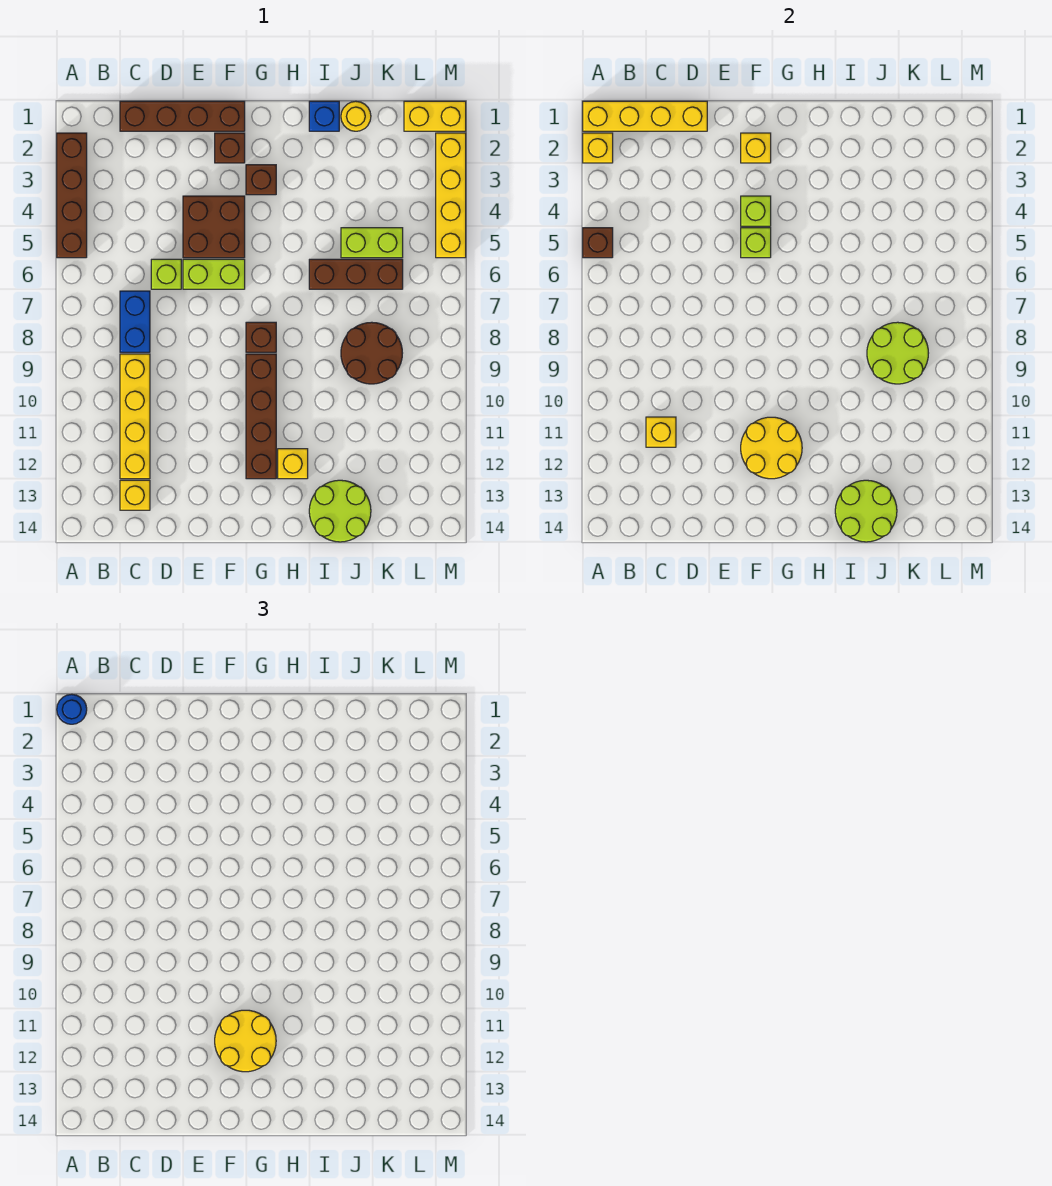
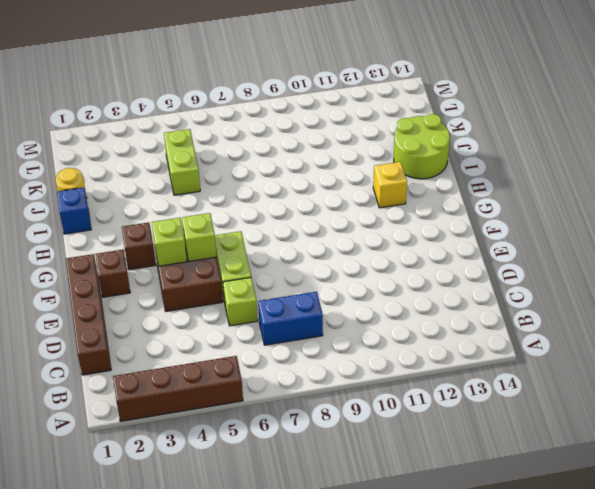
none -> yellow brick C9:C12 level 1
none -> yellow brick C13 level 1
none -> brown brick G8 level 1
none -> brown brick G9:G12 level 1

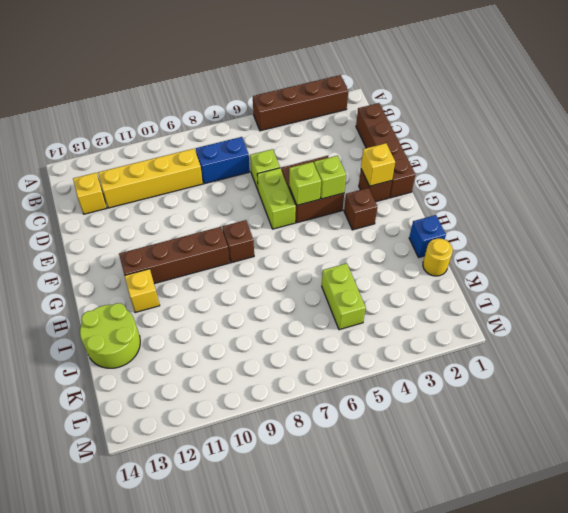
none -> brown brick I6:K6 level 1
none -> brown round brick J8:K9 level 1
none -> yellow brick L1:M1 level 1
none -> yellow brick M2:M5 level 1

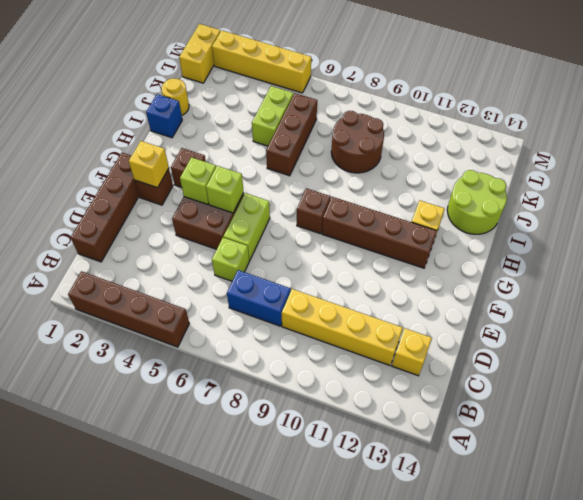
none -> yellow brick A1:D1 level 2
none -> yellow brick A2 level 2
none -> brown brick A5 level 2
none -> yellow brick C11 level 2

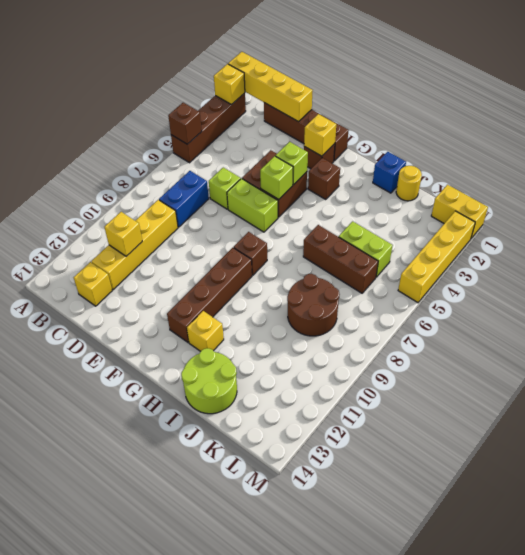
none -> yellow round brick F11:G12 level 2
none -> lime round brick I13:J14 level 2
none -> lime round brick J8:K9 level 2
none -> blue round brick A1 level 3

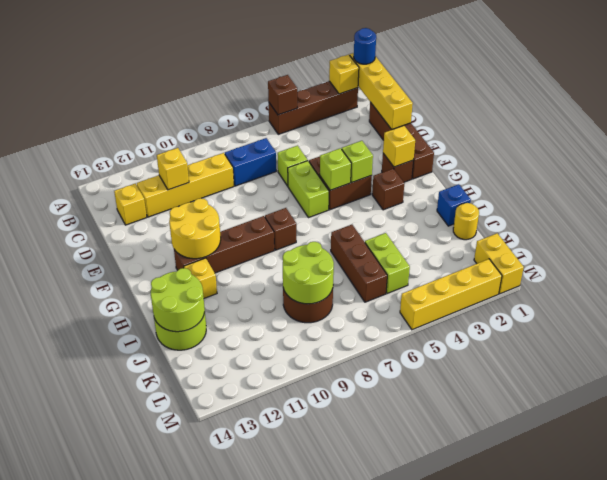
none -> yellow round brick F11:G12 level 3

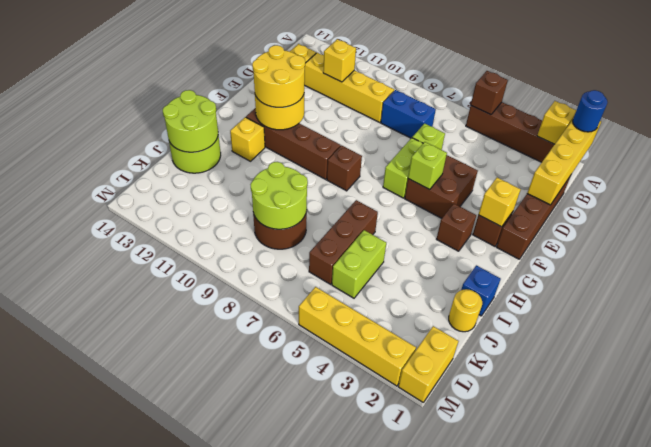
none -> lime brick F4 level 2

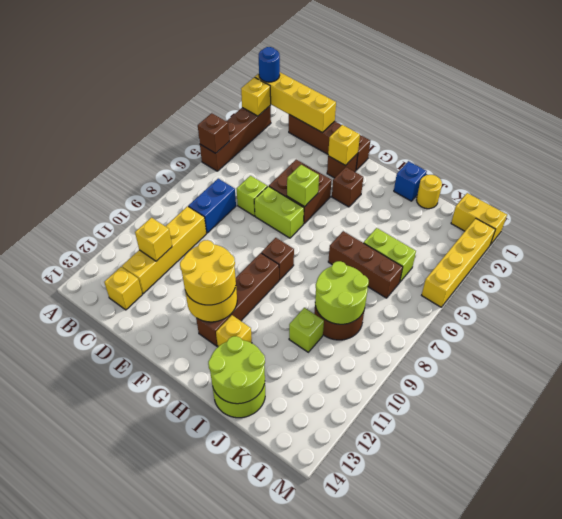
lime brick J10 level 1 -> lime brick F4 level 2

